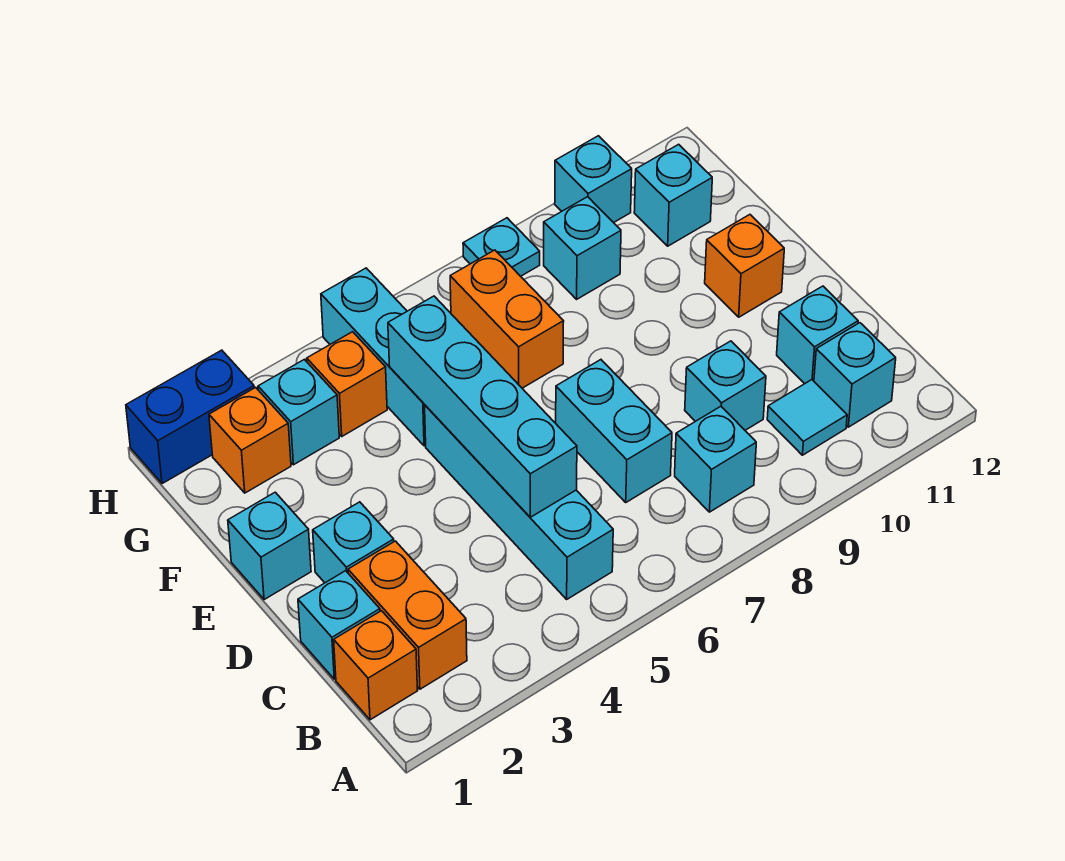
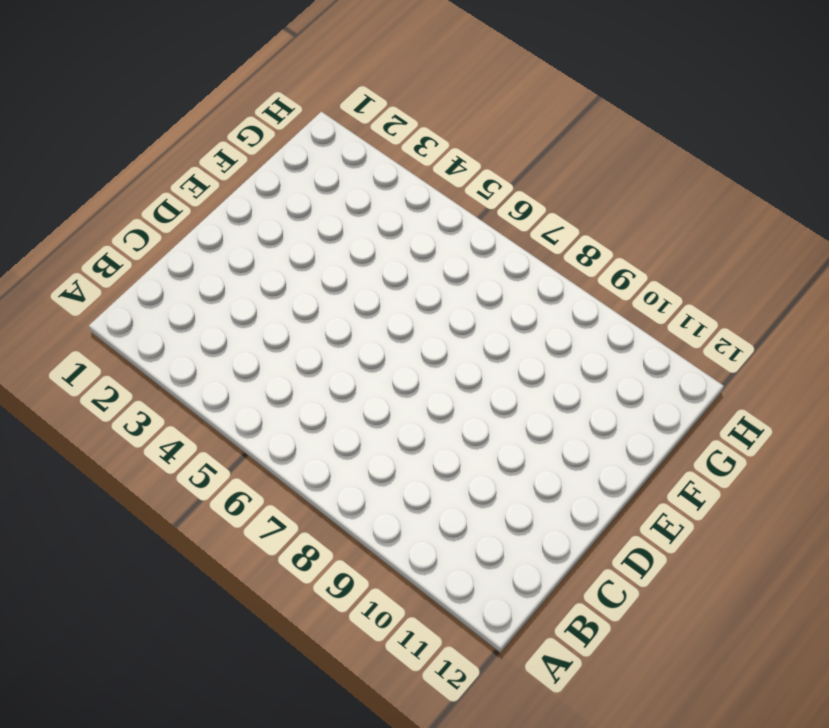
none -> orange brick B1 level 1
none -> orange brick B2:C2 level 1
none -> cyan brick B5:E5 level 1

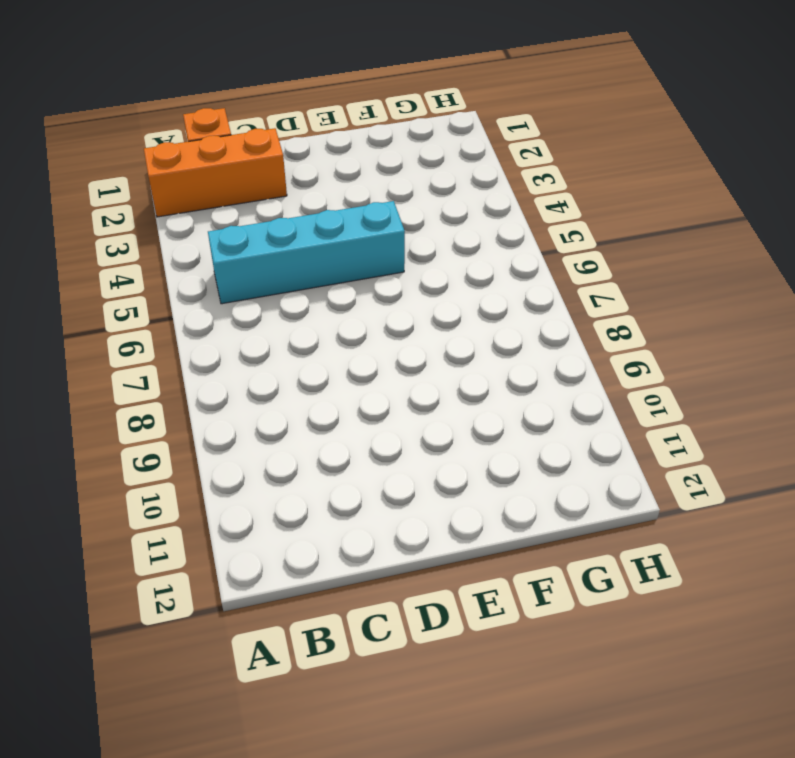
orange brick A2:C2 level 1 -> orange brick B2:C2 level 1
none -> cyan brick B8 level 1
none -> cyan tile B10 level 1
none -> cyan brick B11 level 1

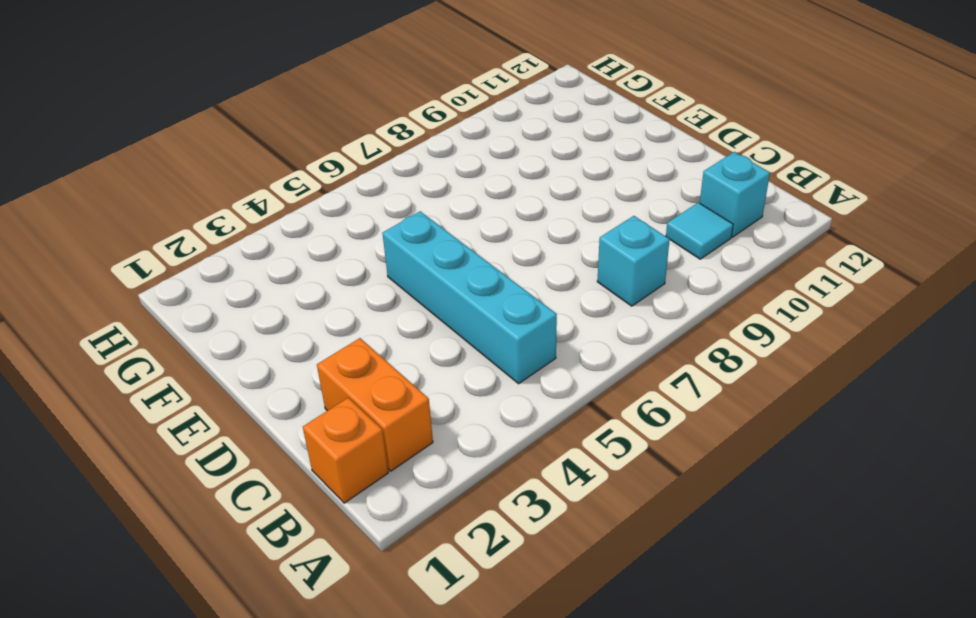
none -> cyan brick C1 level 1
none -> cyan brick C7:D7 level 1
none -> cyan brick C9 level 1

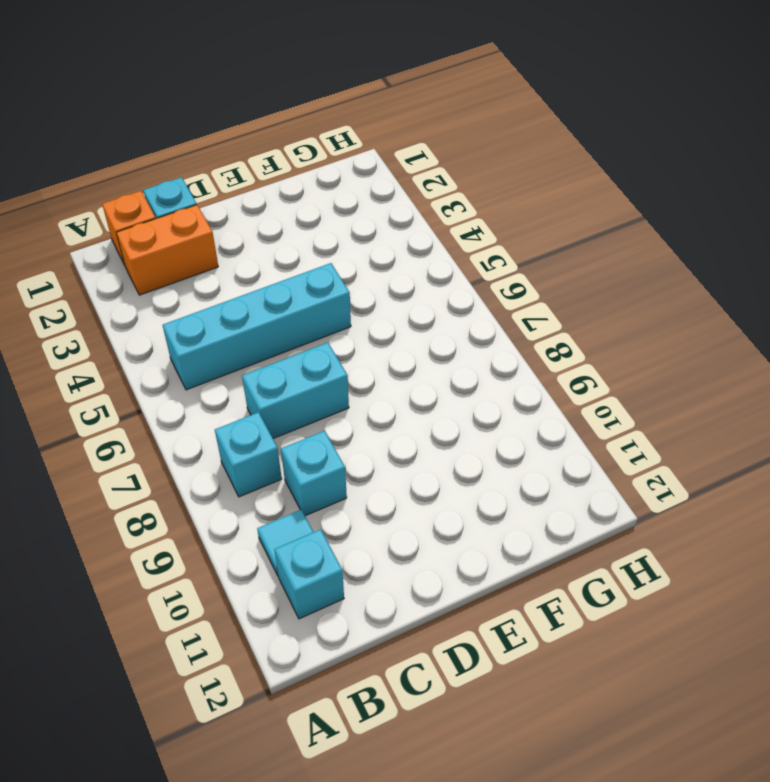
none -> cyan brick C11 level 1
none -> cyan brick D2 level 1
none -> cyan brick E1 level 1

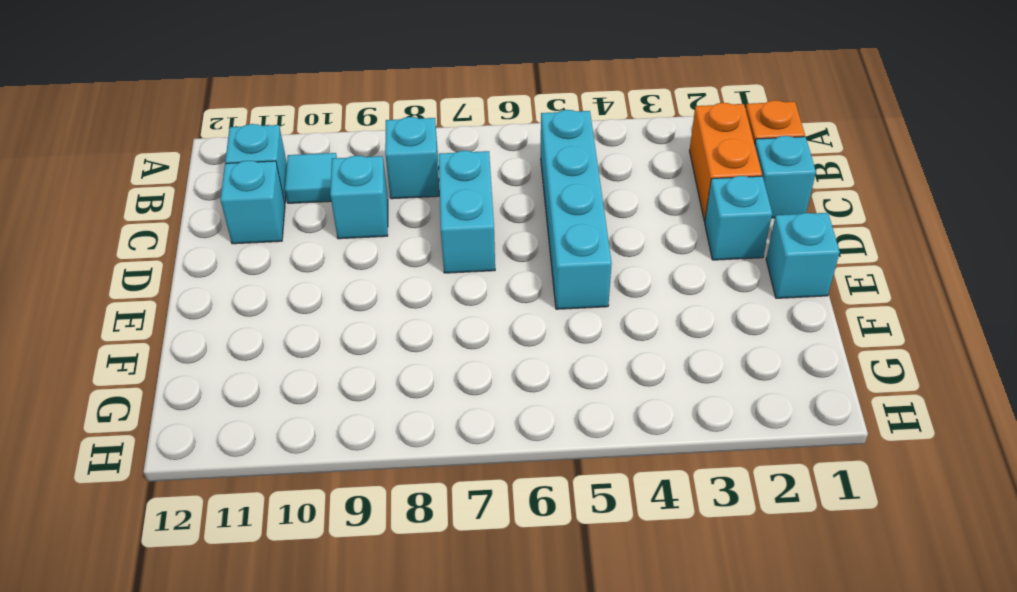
none -> orange brick E11 level 1
none -> cyan brick F5:H5 level 1
none -> orange brick F7:G7 level 1

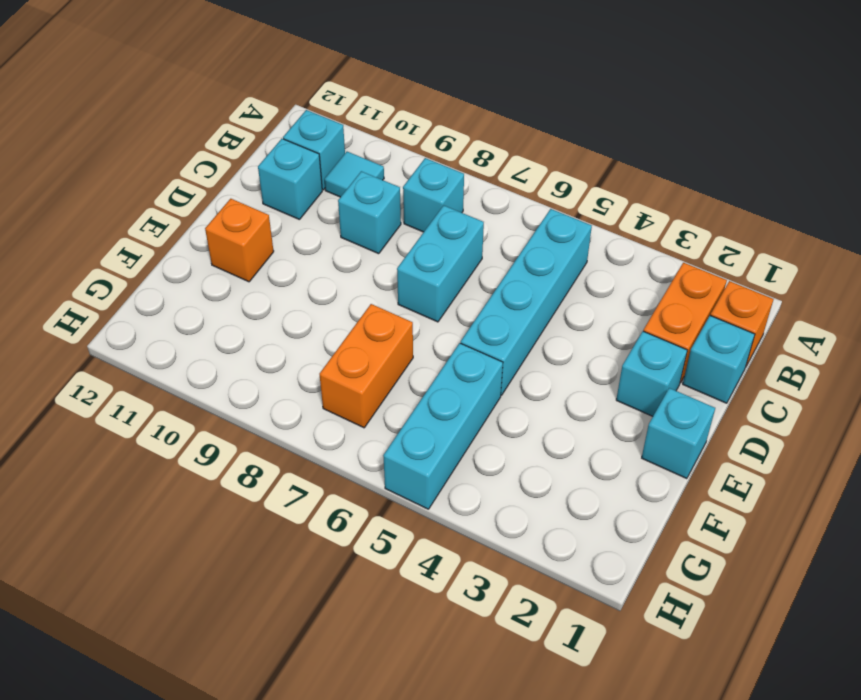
none -> orange brick G2 level 1
none -> cyan brick G3 level 1
none -> orange brick G4 level 1

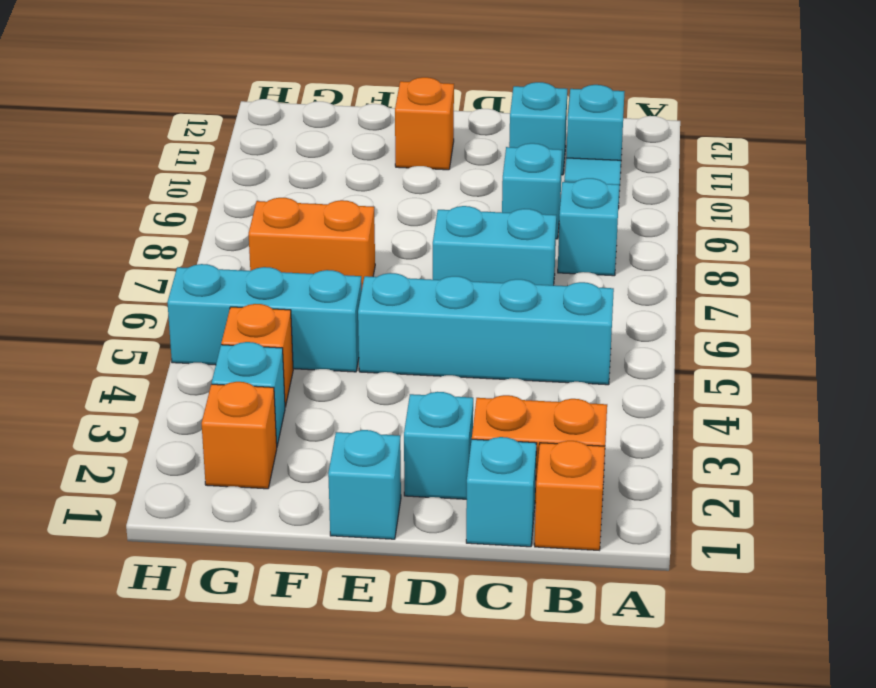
none -> cyan brick G9 level 1
none -> cyan brick G11 level 1
none -> blue brick H1:H2 level 1

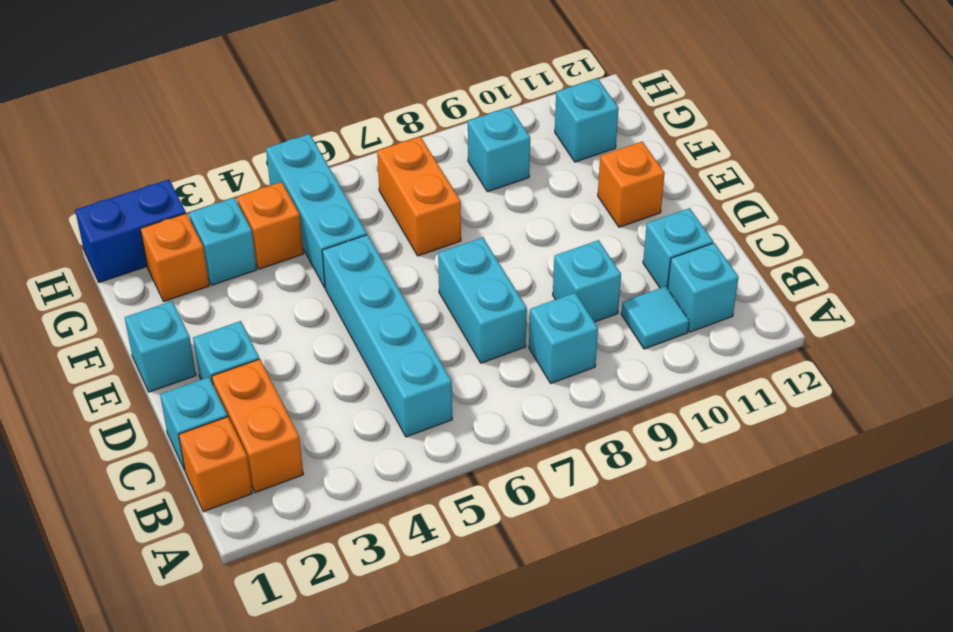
none -> cyan plate H8 level 1
none -> cyan brick H10 level 1
none -> cyan brick C5:F5 level 2

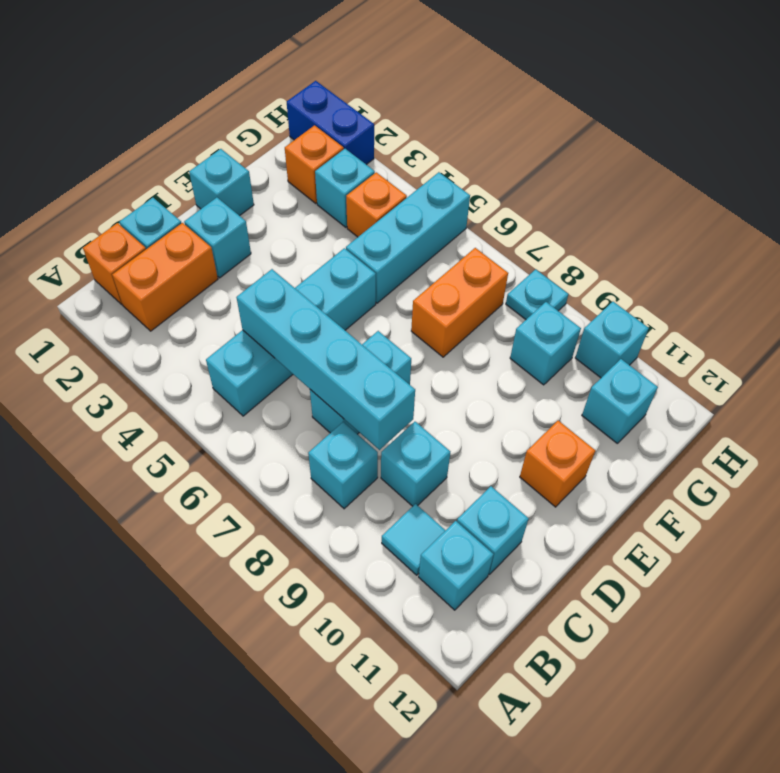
cyan brick C5:C8 level 2 -> cyan brick C5:F5 level 2

